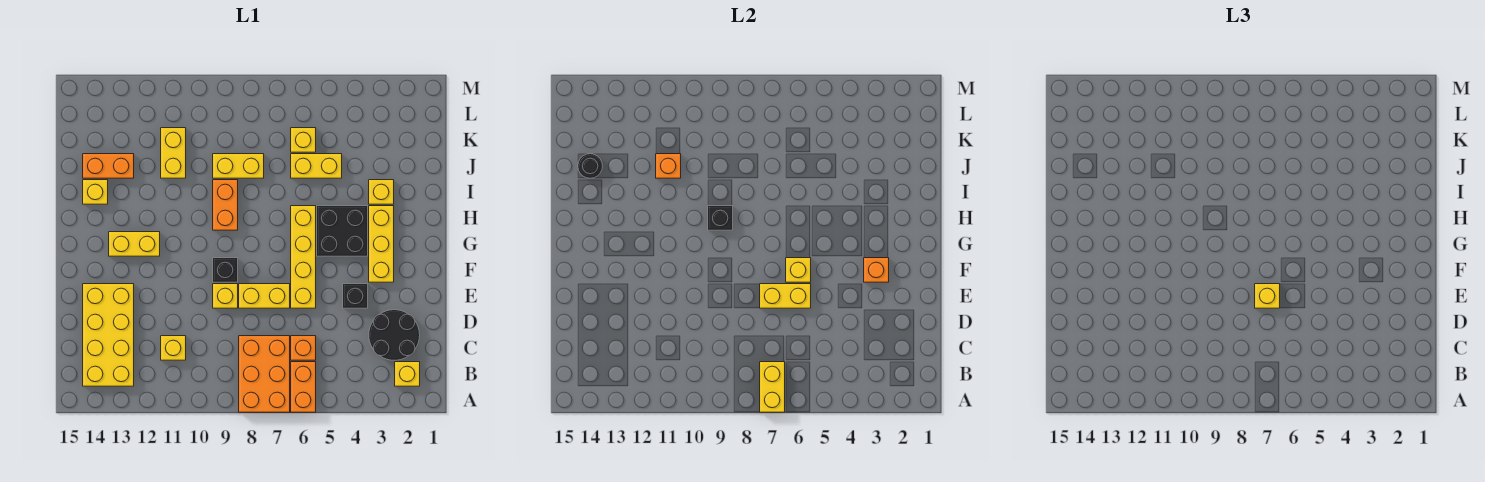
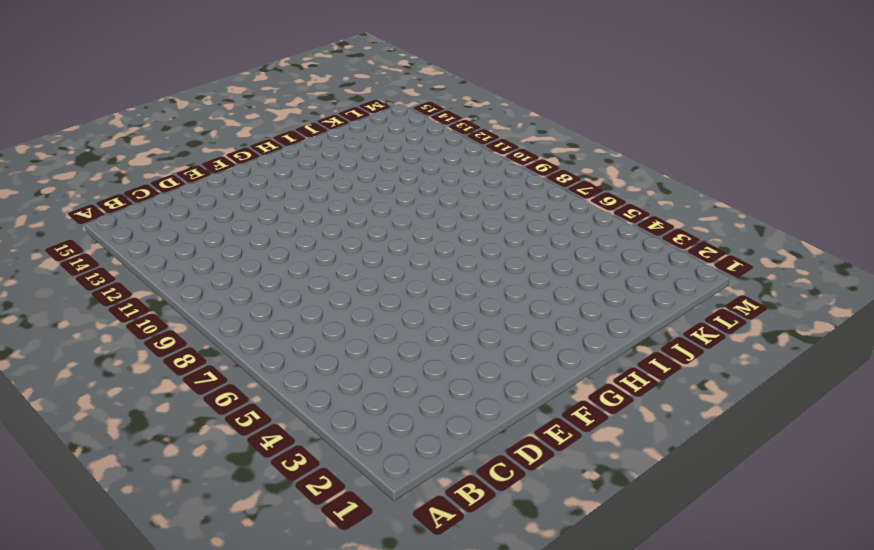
none -> orange brick A6:B6 level 1
none -> orange brick A7:C8 level 1
none -> yellow brick B2 level 1
none -> yellow brick B13:E14 level 1

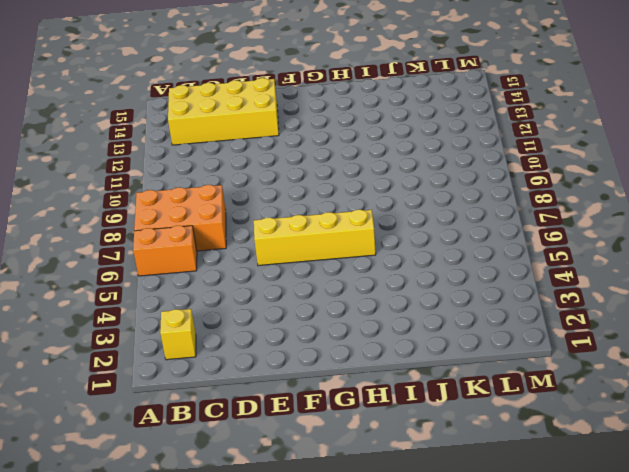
none -> black round brick C2:D3 level 1
none -> orange brick C6 level 1
none -> yellow brick C11 level 1
none -> black brick E4 level 1

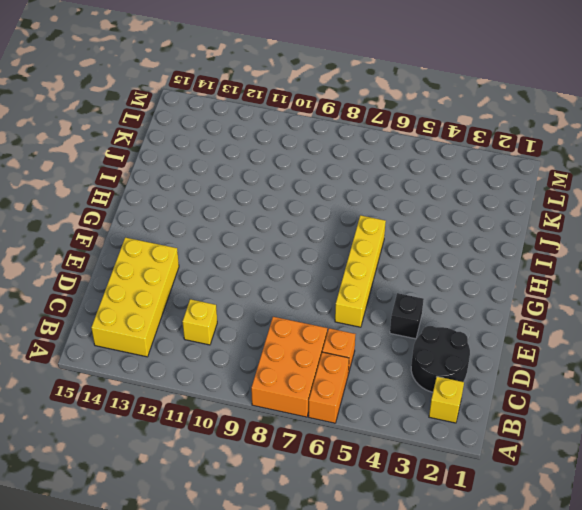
none -> yellow brick E7:E8 level 1
none -> yellow brick E9 level 1
none -> yellow brick F3:H3 level 1
none -> black brick F9 level 1

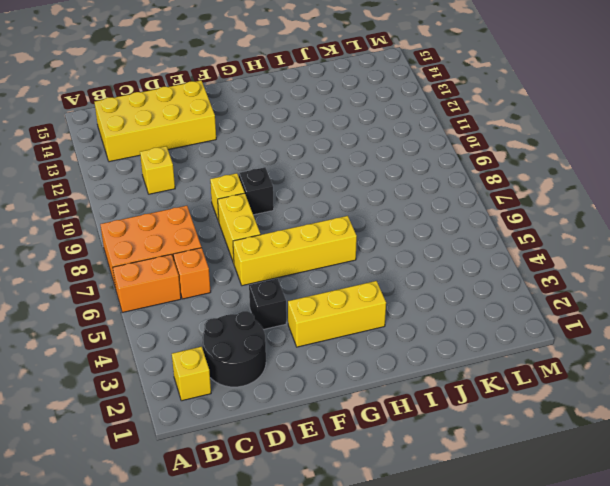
none -> black brick G4:H5 level 1
none -> yellow brick G12:G13 level 1
none -> orange brick H9:I9 level 1
none -> yellow brick I3 level 1

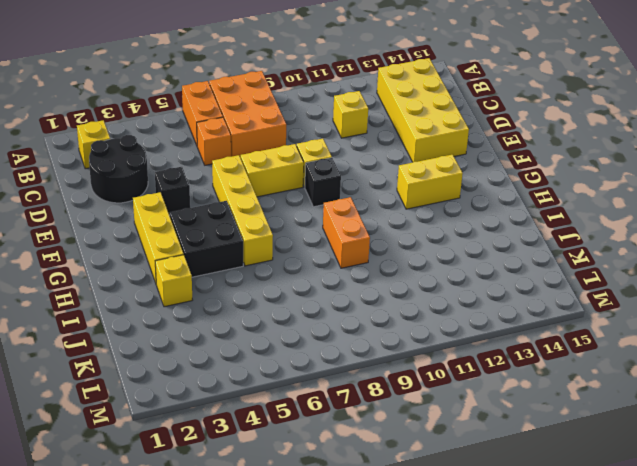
none -> yellow brick I14 level 1
none -> yellow brick J5:J6 level 1
none -> yellow brick J8:J9 level 1
none -> yellow brick J11:K11 level 1

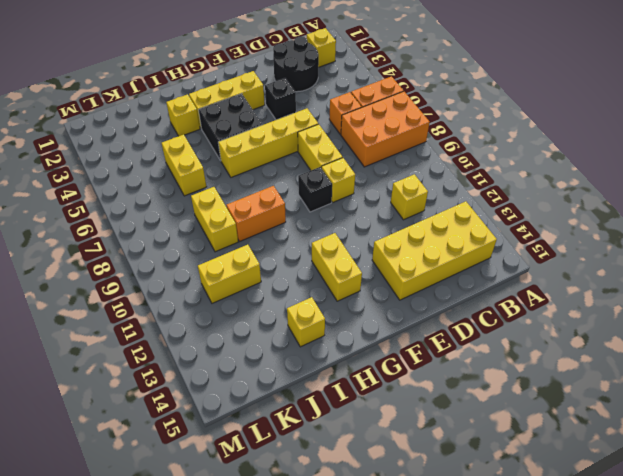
none -> orange brick J13:J14 level 1
none -> yellow brick K6 level 1
none -> yellow brick A7:B7 level 2
none -> yellow brick E6:E7 level 2

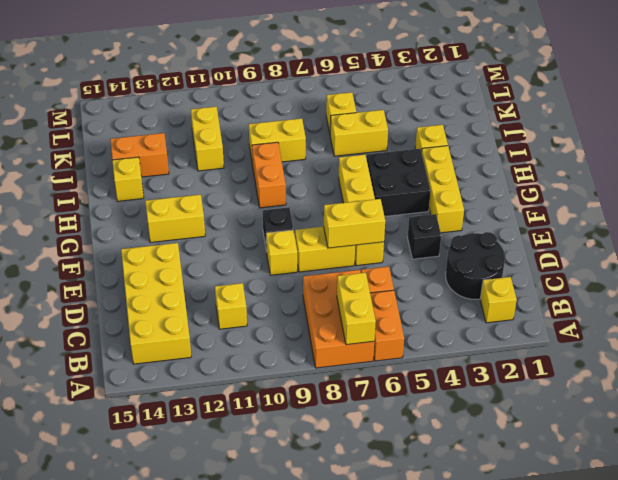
none -> orange brick F3 level 2
none -> yellow brick F6 level 2
none -> black brick H9 level 2
none -> orange brick J11 level 2

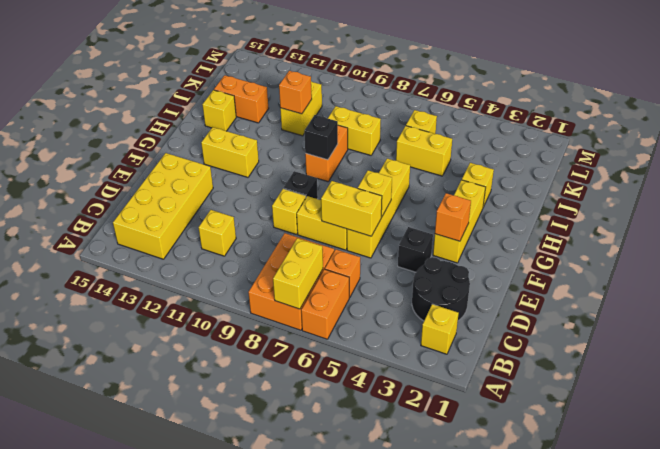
none -> black brick G4:H5 level 1
none -> black round brick J14 level 2
none -> yellow brick E7 level 3

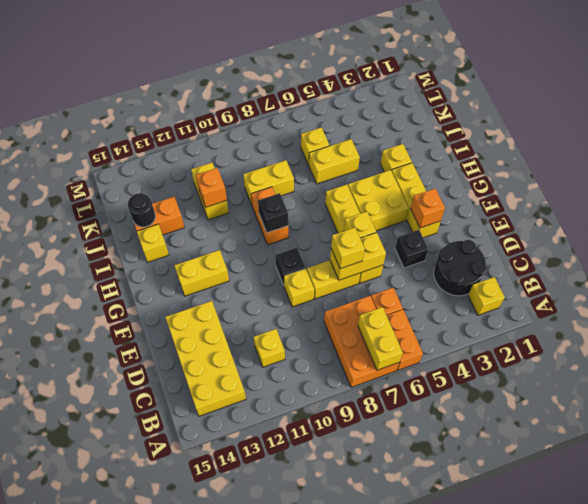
yellow brick G4:H5 level 1 -> black brick G4:H5 level 1

